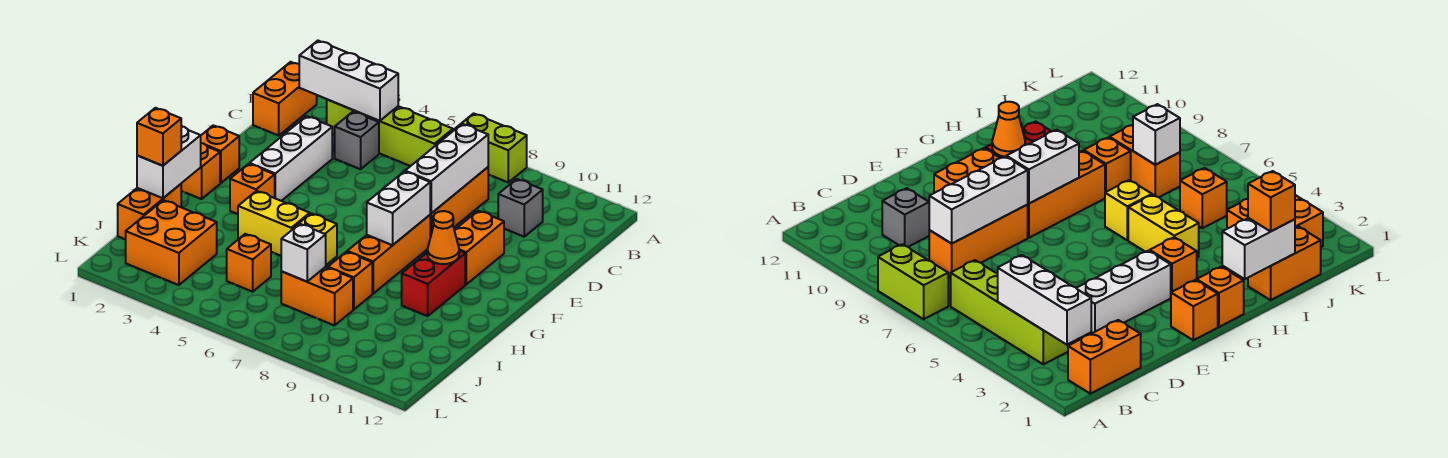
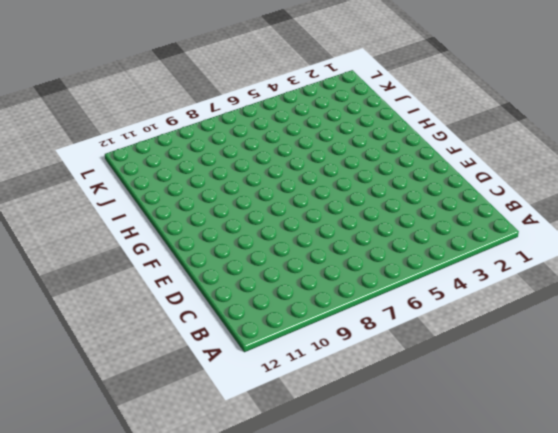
none -> lime brick A7:A8 level 1
none -> orange brick B1:C1 level 1
none -> lime brick B3:B6 level 1

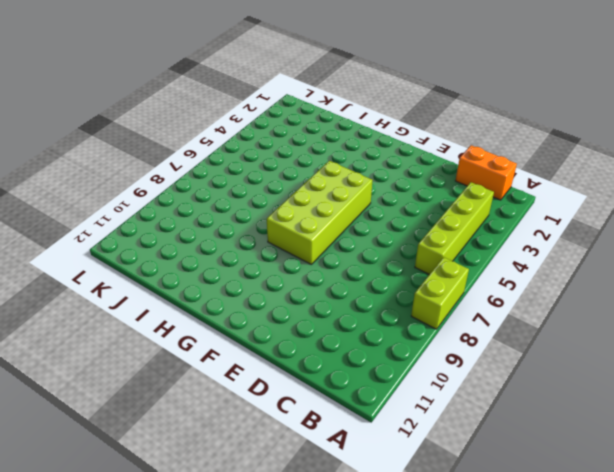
lime brick F5:G8 level 1 -> orange brick F8:H8 level 1
none -> grey brick C4 level 1
none -> orange brick C8:E8 level 1
none -> grey brick C10 level 1

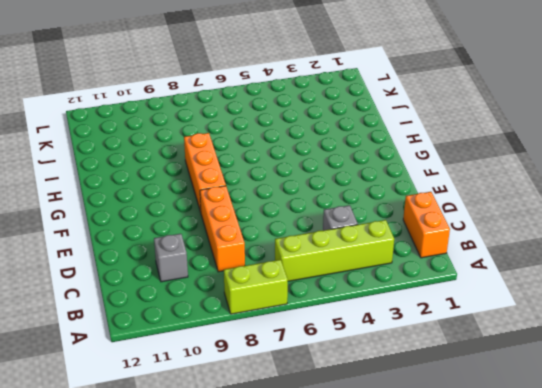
none -> white brick D3:F3 level 1
none -> orange brick E10:F10 level 1
none -> orange brick F1 level 1

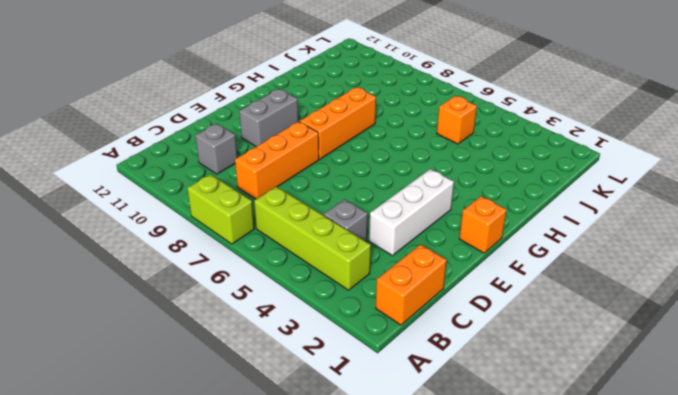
grey brick E10:F10 level 1 -> orange brick E10:F10 level 1
none -> orange brick G1 level 1
none -> orange brick G3 level 1
none -> red brick G10:H10 level 1

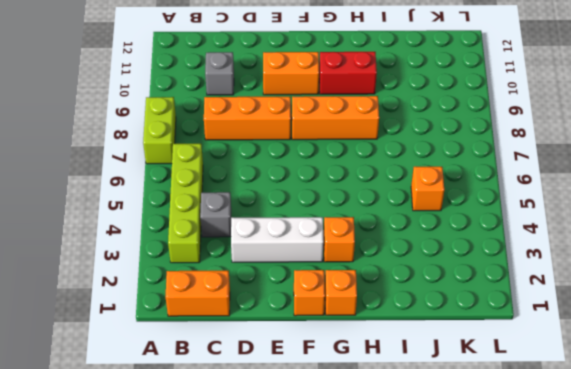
none -> yellow brick H4:H5 level 1
none -> yellow brick H6 level 1
none -> orange brick I1:J1 level 1

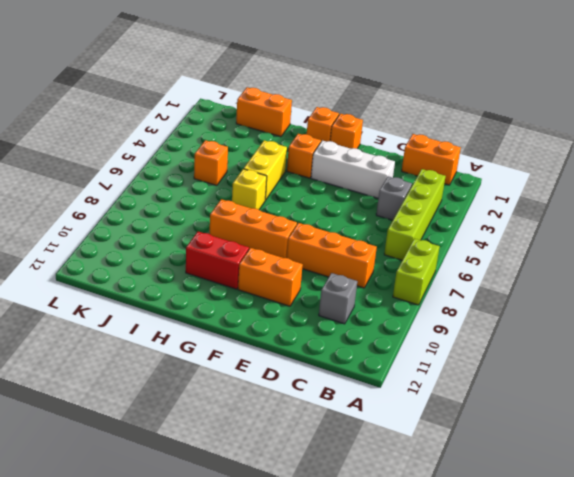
none -> orange brick I8 level 1
none -> orange brick J2:K3 level 1
none -> orange brick J7:J8 level 1

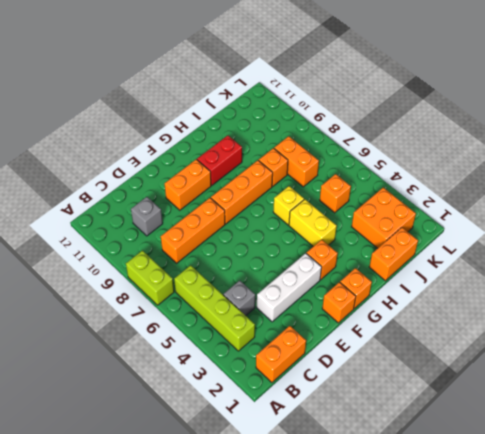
none -> white brick B2:B4 level 2
none -> white brick C8:E8 level 2
none -> white brick F8:G8 level 2

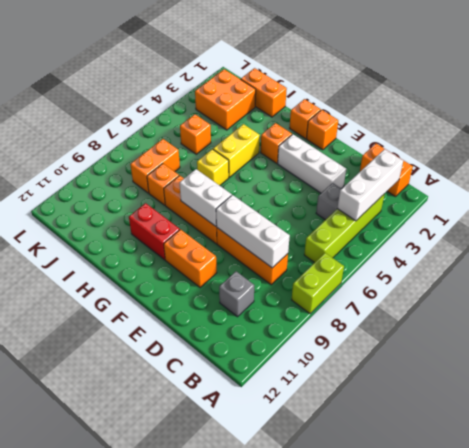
none -> orange cone G10 level 2
none -> white brick H1:I1 level 2
none -> white brick J7 level 2

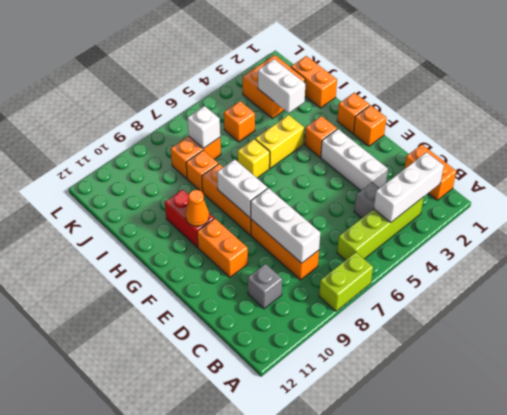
white brick I3:J3 level 2 -> white brick H1:I1 level 2
none -> orange brick I1 level 3

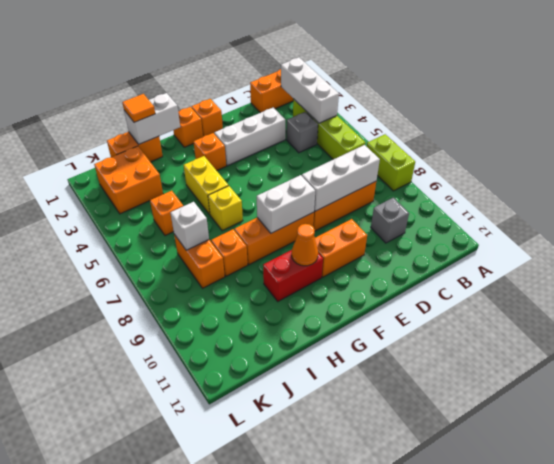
orange tile I1 level 3 -> orange brick I1 level 3

